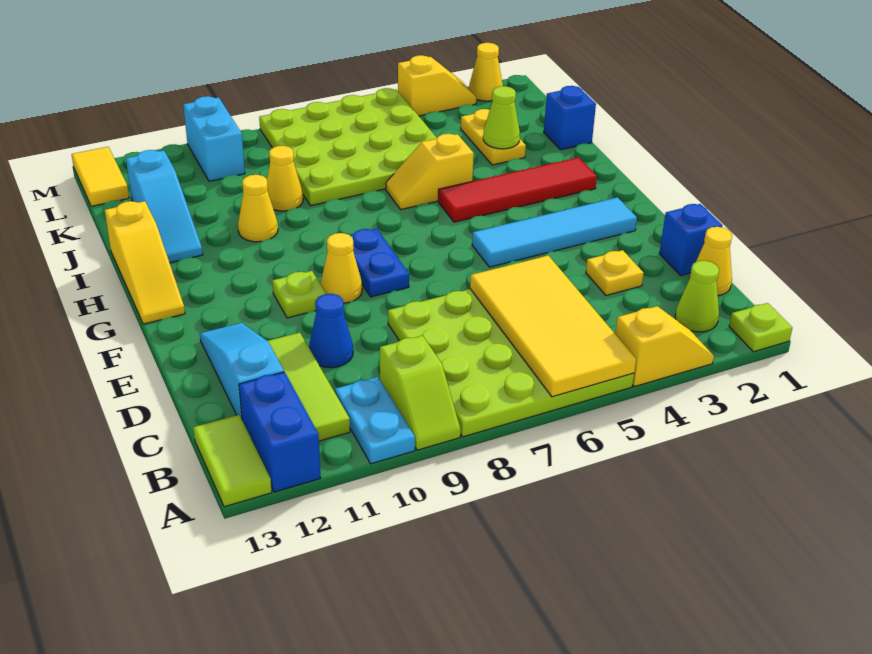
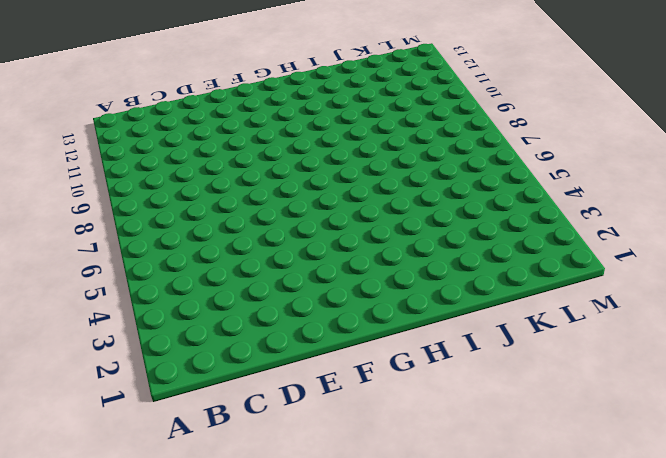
none -> lime plate A1 level 1
none -> yellow slope A3:A4 level 1 top 4
none -> lime plate A5:D8 level 1
none -> lime slope A9:B9 level 1 top B

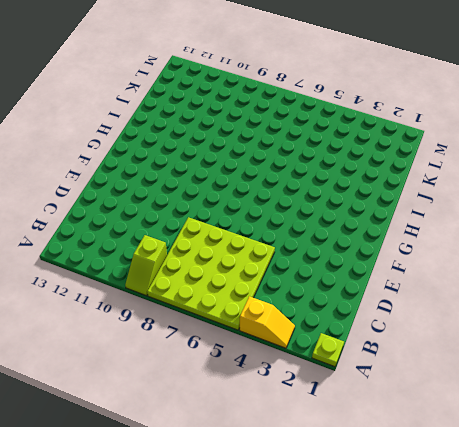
none -> cyan plate A10:B10 level 1
none -> blue brick A12:B12 level 1
none -> lime tile A13:B13 level 1
none -> lime cone B2 level 1

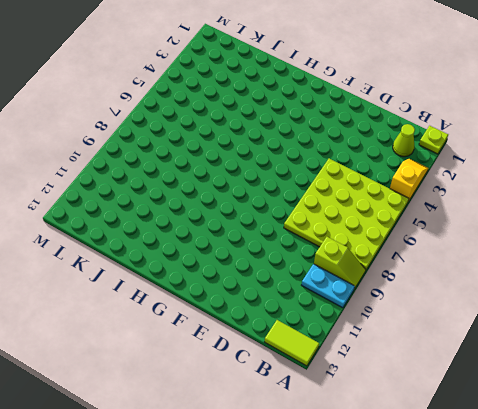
none -> blue brick A12:B12 level 1
none -> lime tile B11:D11 level 1
none -> yellow cone C1 level 1
none -> cyan slope C12:E12 level 1 top C

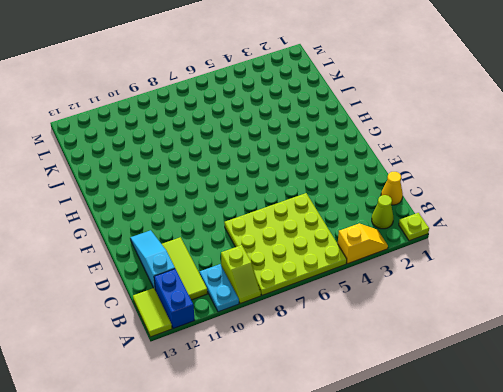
none -> blue brick D1 level 1
none -> yellow plate D3 level 1
none -> blue cone D10 level 1
none -> cyan tile F2:F5 level 1

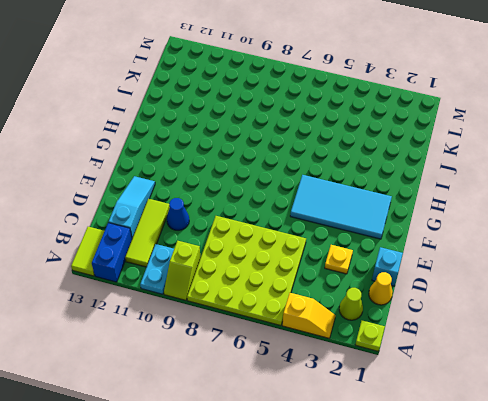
cyan brick D1 level 1 -> blue brick D1 level 1
cyan tile F2:G5 level 1 -> cyan tile F2:F5 level 1
none -> blue plate F8:G8 level 1
none -> yellow cone F9 level 1
none -> lime plate F10 level 1
none -> yellow slope G13:I13 level 1 top I

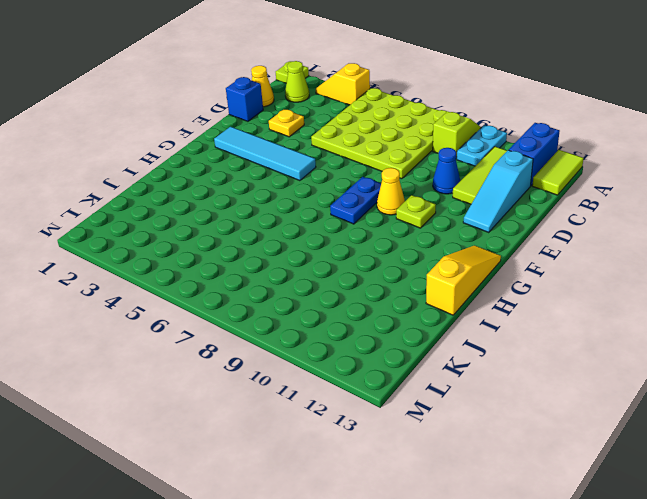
none -> red tile H2:H5 level 1
none -> yellow slope I5:I6 level 1 top 5
none -> yellow cone I10 level 1
none -> cyan slope I12:K12 level 1 top K

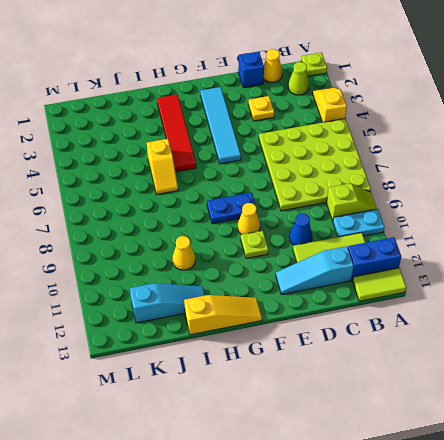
none -> blue brick J1 level 1
none -> yellow plate J3:K3 level 1
none -> lime plate J5:M8 level 1
none -> yellow cone J9 level 1

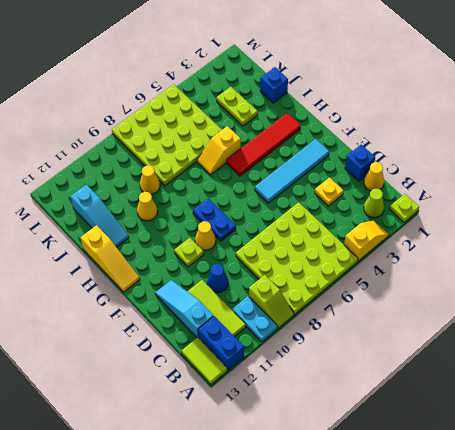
lime plate J3:K3 level 1 -> yellow plate J3:K3 level 1
none -> cyan brick L10:M10 level 1
none -> yellow tile L13:M13 level 1
none -> yellow cone M2 level 1
none -> yellow slope M3:M4 level 1 top 4

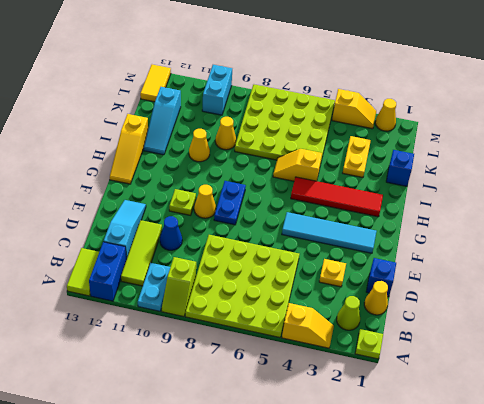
none -> yellow tile A5:D6 level 2
none -> lime cone J3 level 2

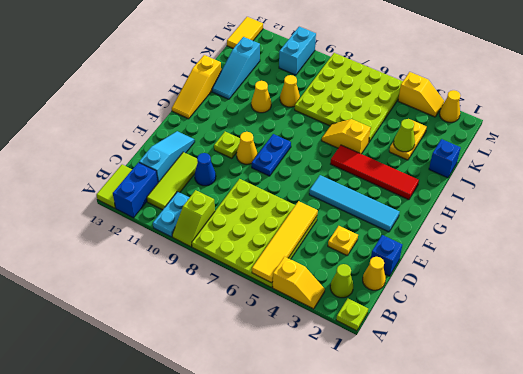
yellow tile A5:D5 level 2 -> yellow tile A5:D6 level 2

